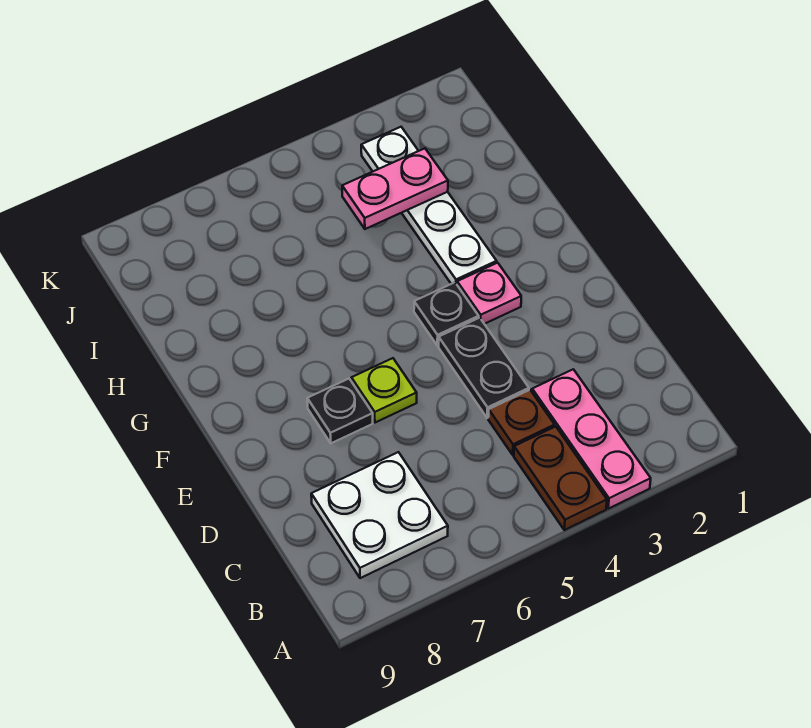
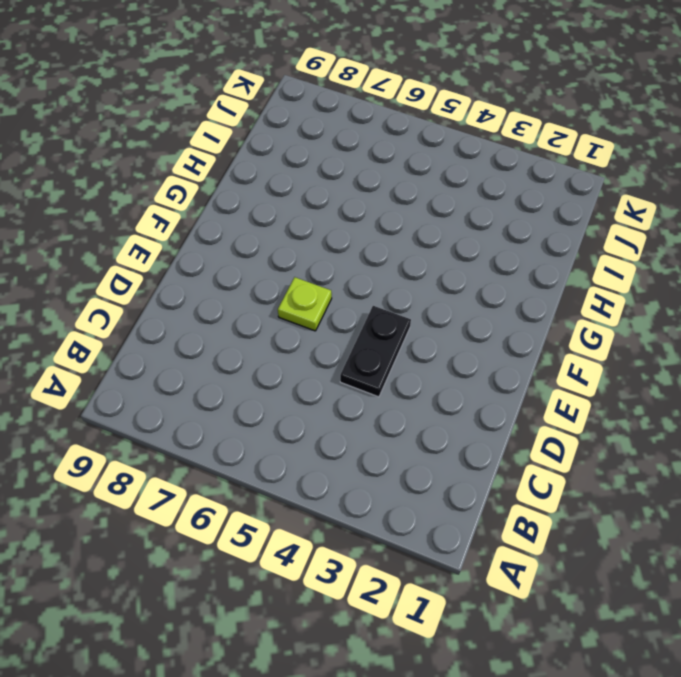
none -> pink plate A3:C3 level 1
none -> brown plate A4:B4 level 1

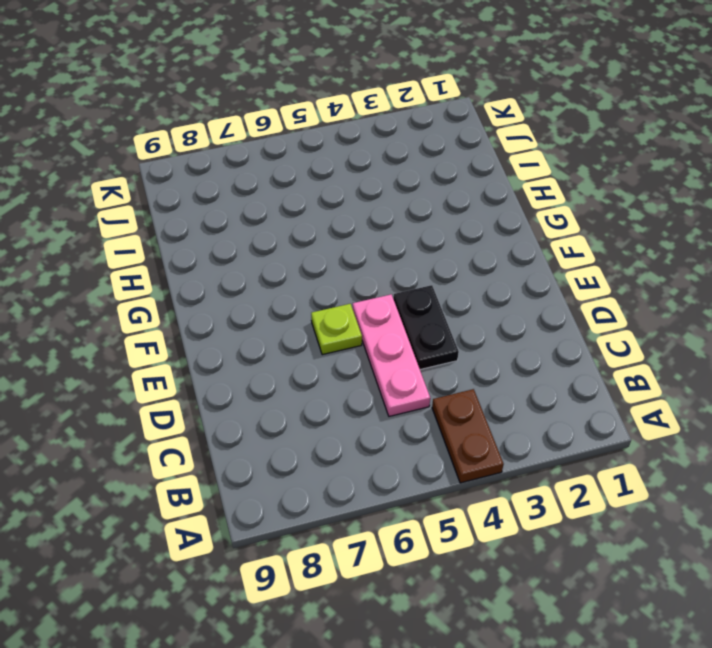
pink plate C5:E5 level 1 -> pink plate A3:C3 level 1
none -> white plate B7:C8 level 1
none -> brown plate C4 level 1

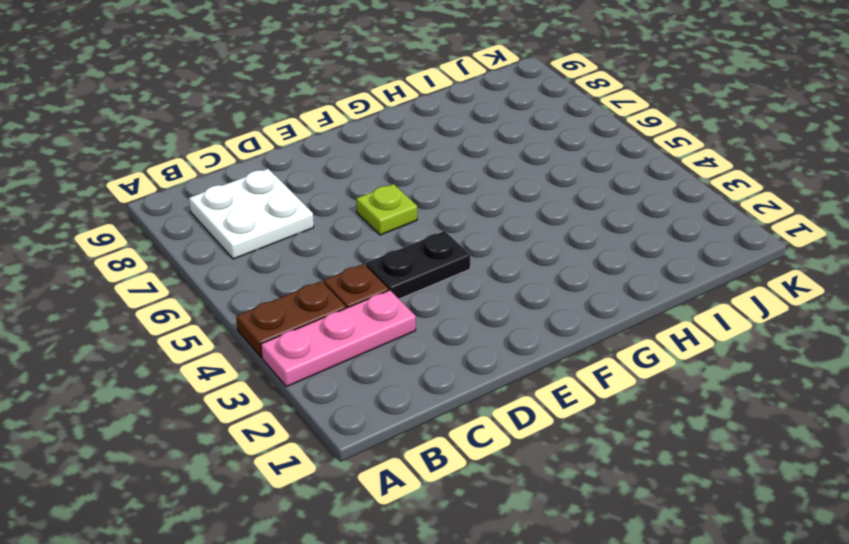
none -> black plate E7 level 1
none -> pink plate F3 level 1

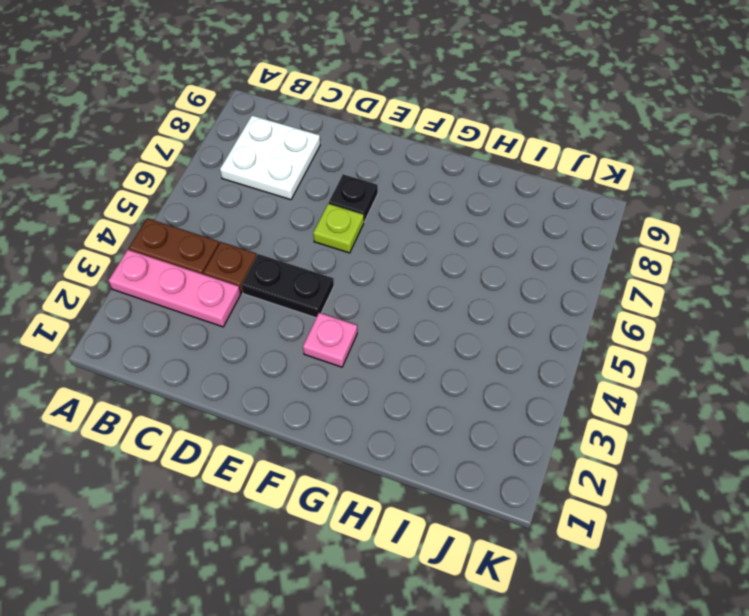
none -> black plate F4 level 1
none -> white plate G3:J3 level 1

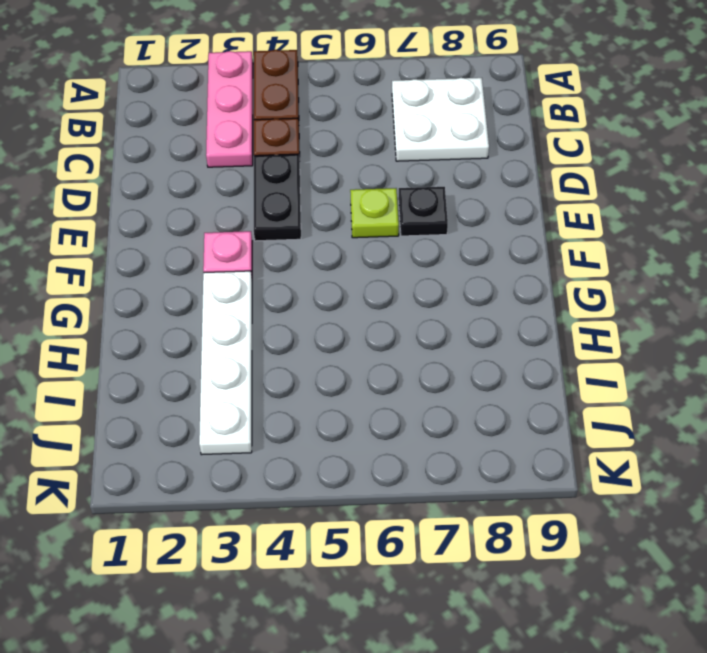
none -> black plate F4 level 1
none -> pink plate I3:I4 level 2

